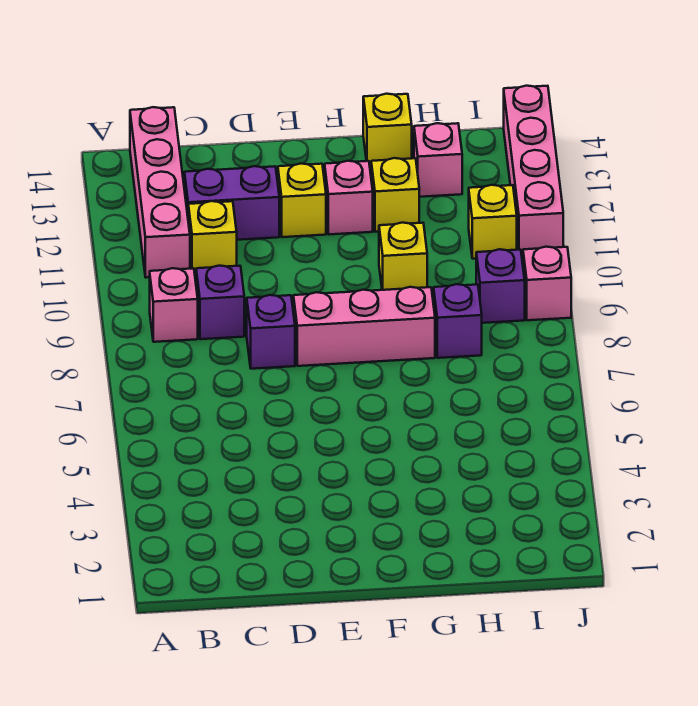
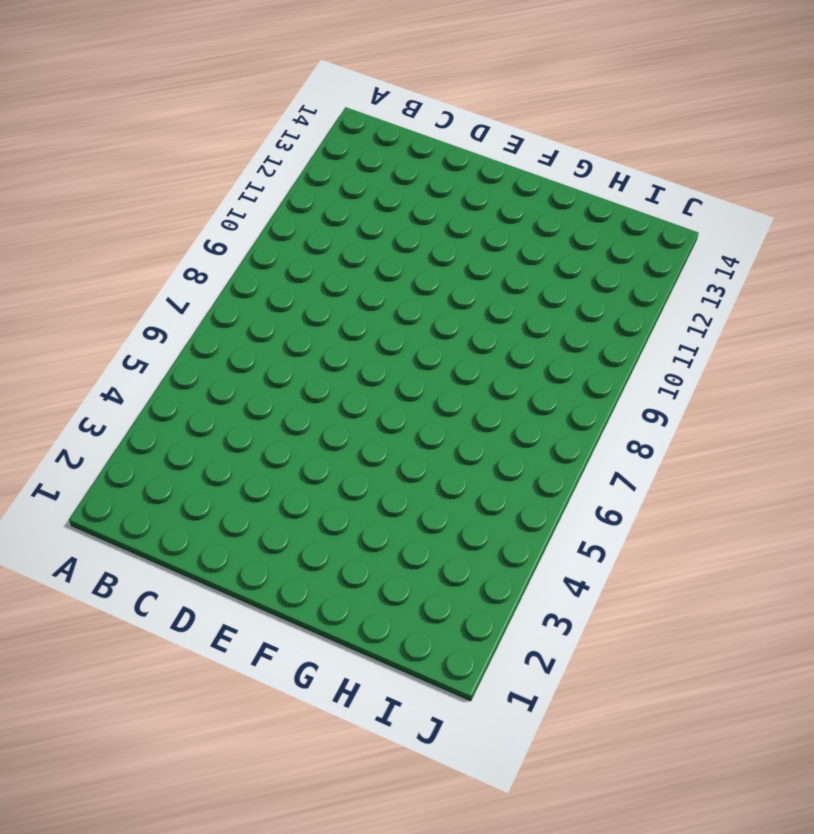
none -> pink brick B9 level 1
none -> pink brick B11:B14 level 1
none -> purple brick C9 level 1

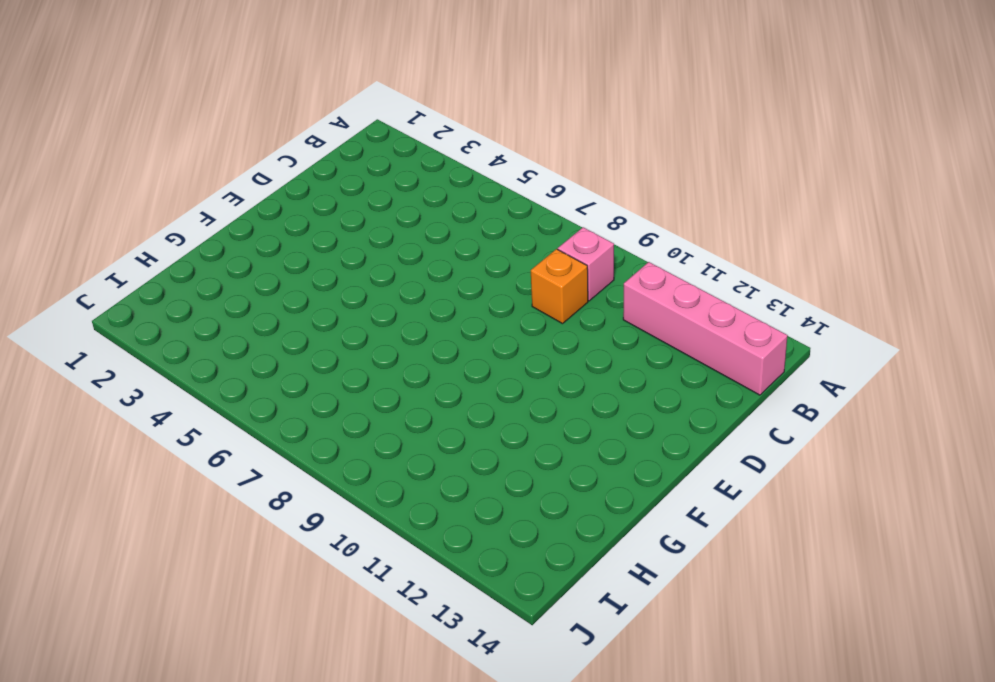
orange brick C9 level 1 -> purple brick C9 level 1
none -> yellow brick C11 level 1
none -> purple brick C12:D12 level 1
none -> purple brick D8 level 1

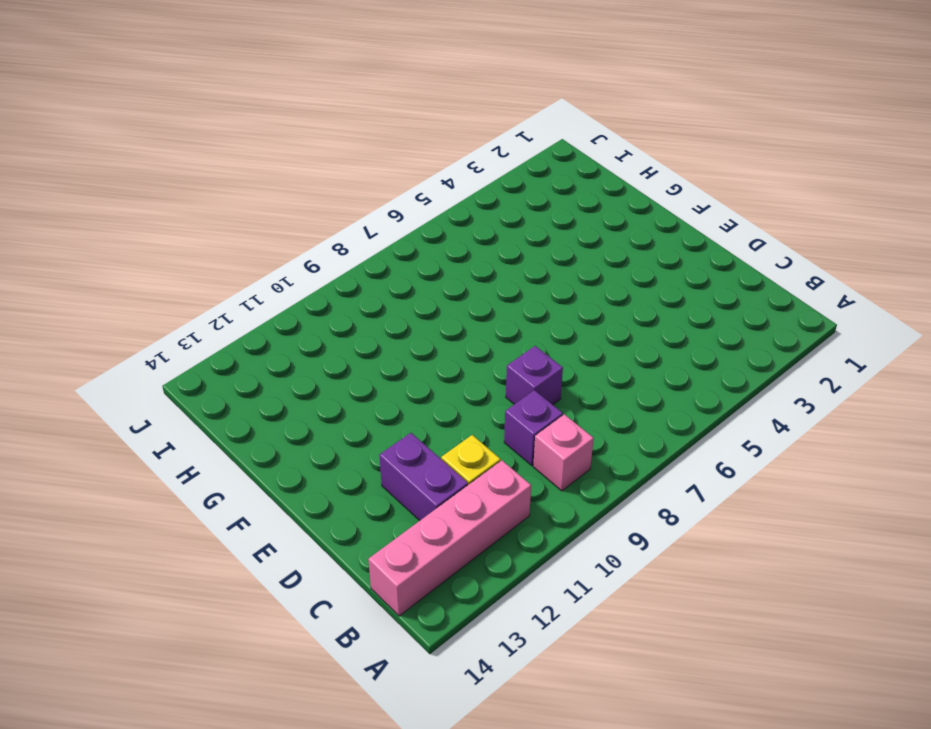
none -> pink brick E8:G8 level 1
none -> yellow brick E12 level 1
none -> pink brick F12 level 1

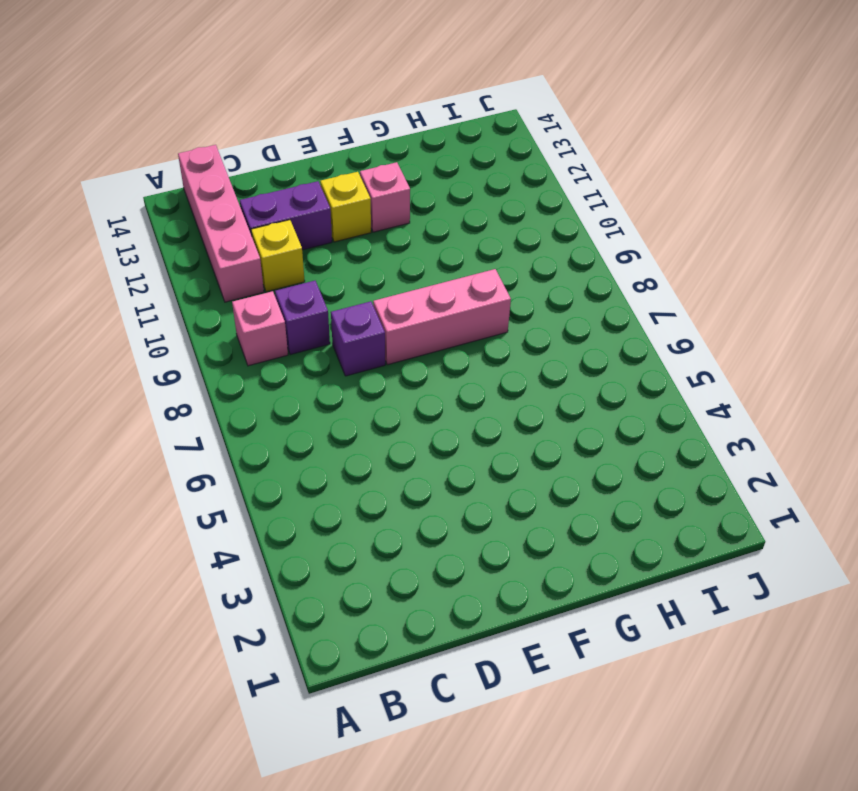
none -> yellow brick G10 level 1
none -> yellow brick G12 level 1
none -> yellow brick G14 level 1

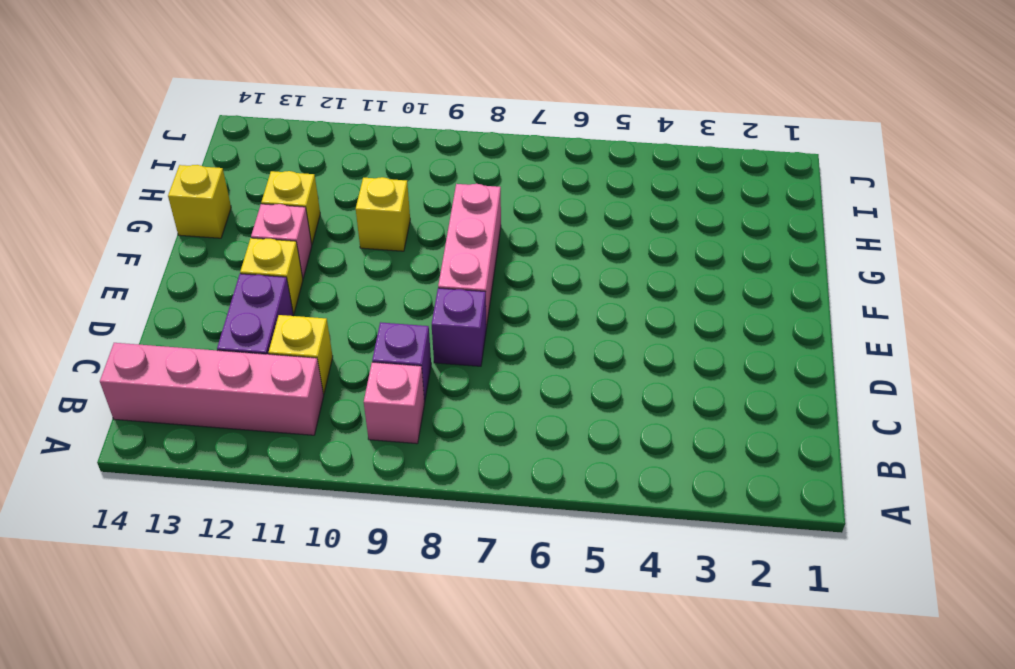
none -> purple brick H8 level 1
none -> pink brick H13 level 1
none -> purple brick I9 level 1

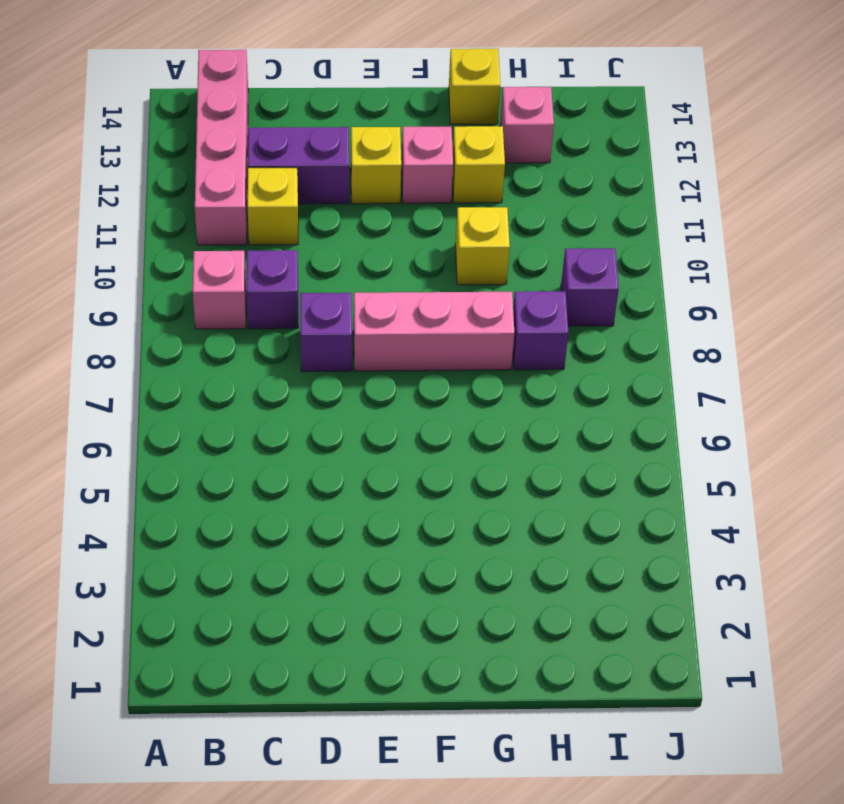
none -> yellow brick I11 level 1
none -> pink brick J9 level 1
none -> pink brick J11:J14 level 1

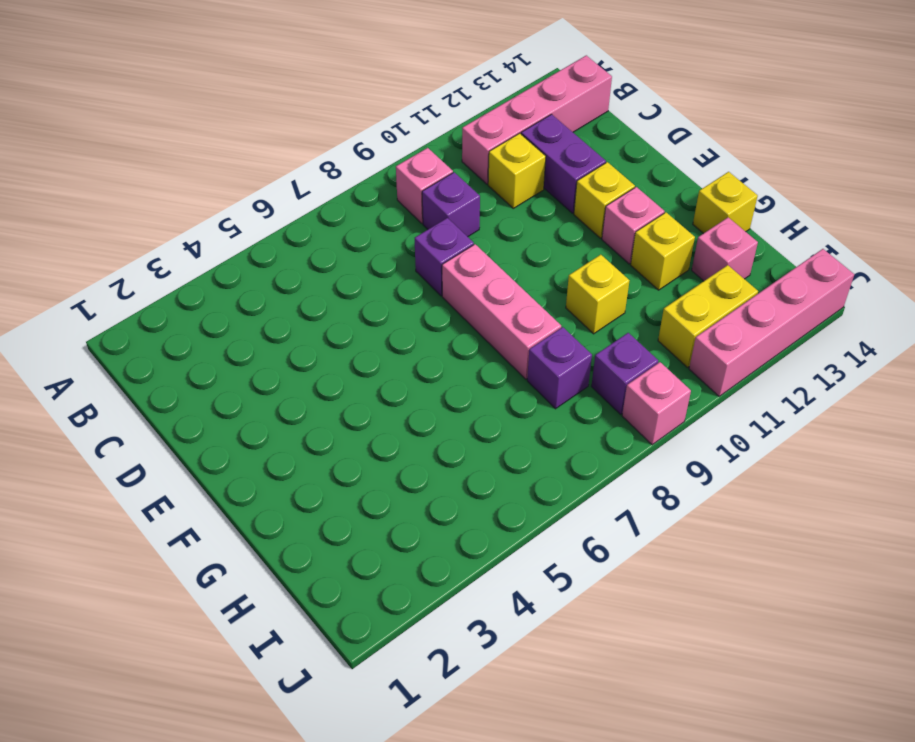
yellow brick I11:I12 level 1 -> yellow brick I11 level 1

